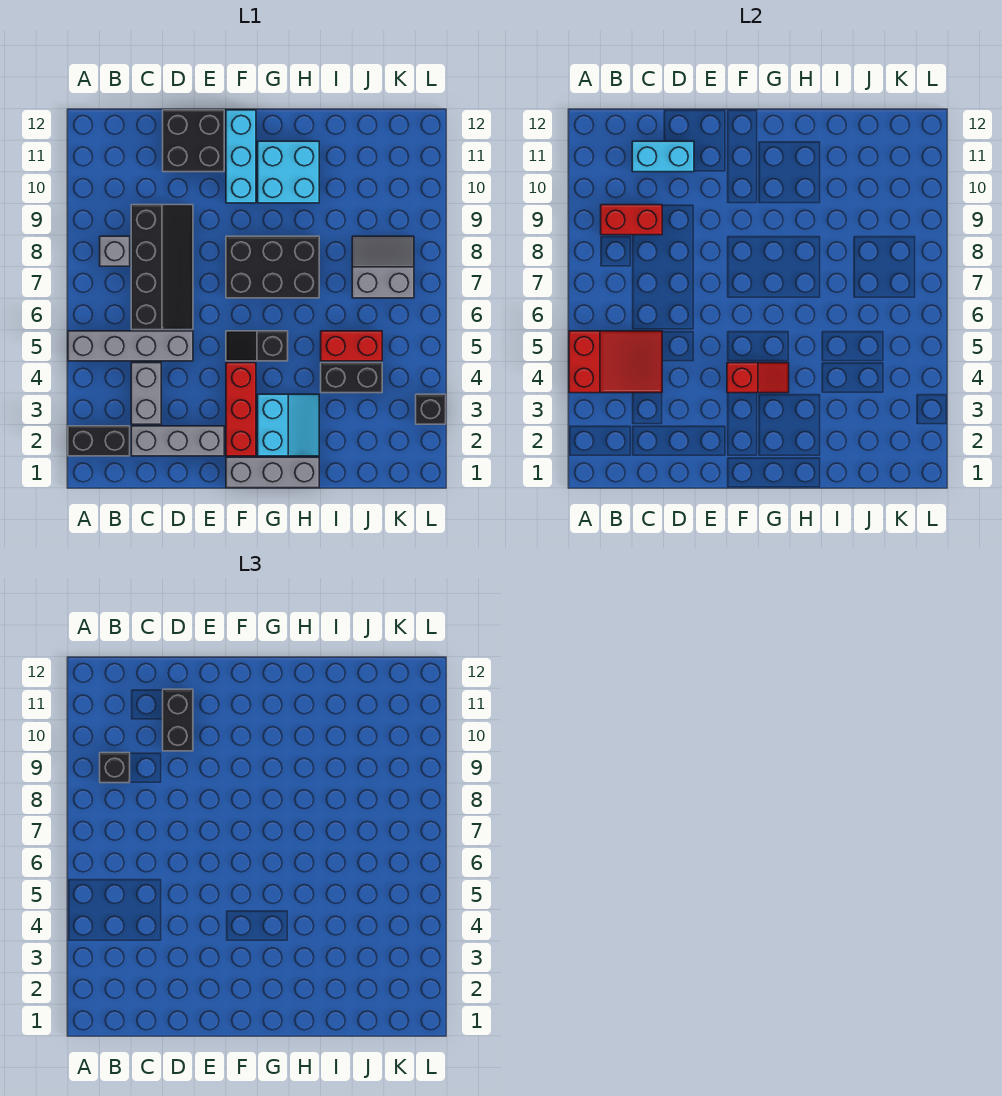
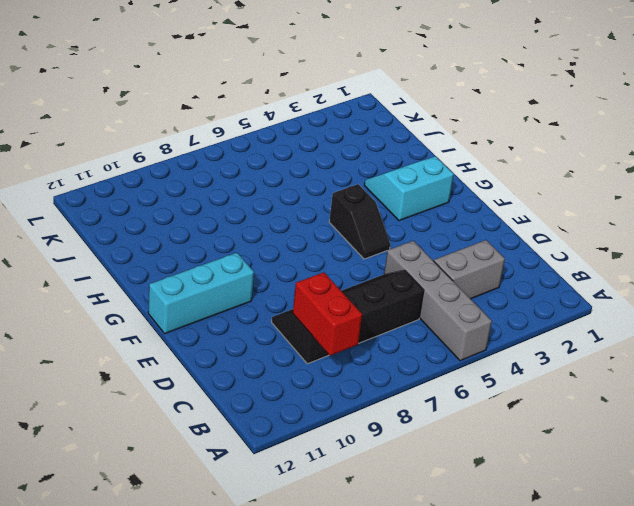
none -> black brick A2:B2 level 1
none -> grey brick B8 level 1
none -> grey brick C2:E2 level 1

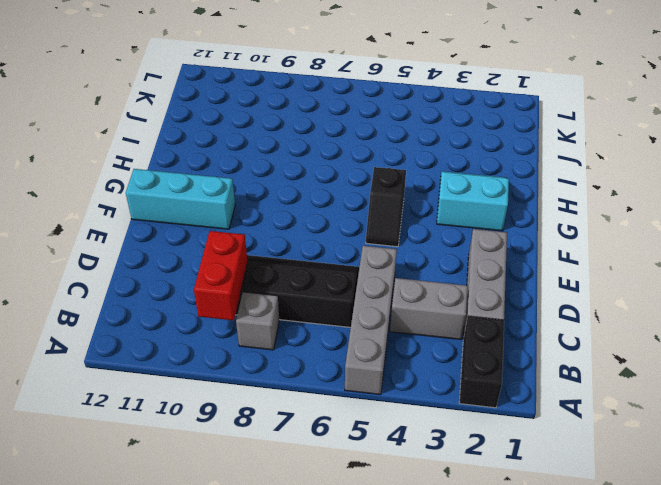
none -> black brick D11:E12 level 1
none -> grey brick F1:H1 level 1
none -> red brick F2:F4 level 1

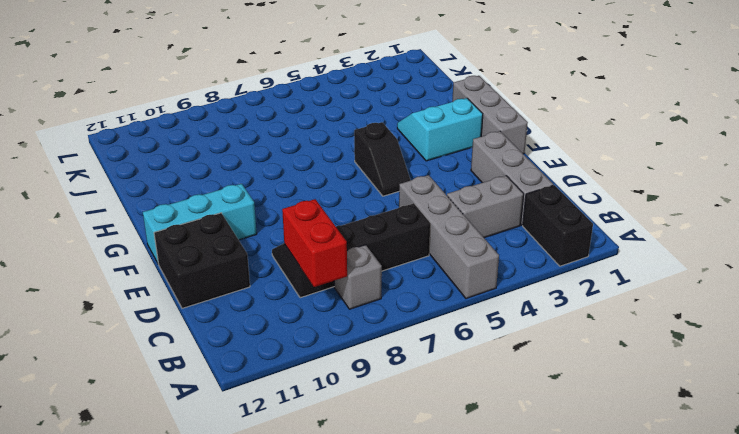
none -> red brick F2:F4 level 1
none -> black brick F7:H8 level 1
none -> cyan brick G10:H11 level 1

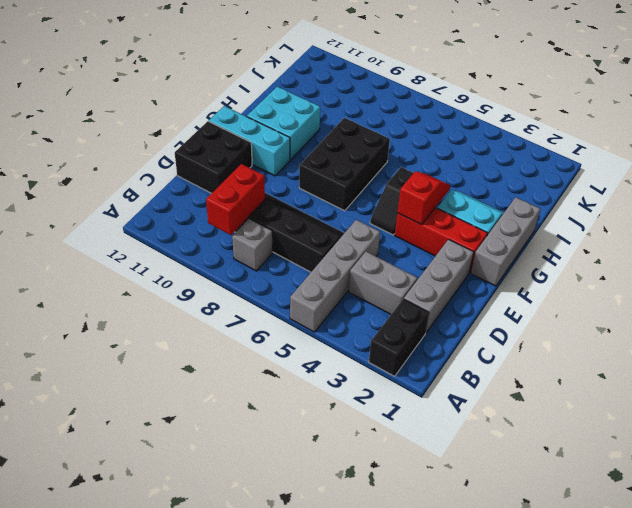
none -> black brick I4:J4 level 1
none -> red brick I5:J5 level 1
none -> grey slope J7:K8 level 1 top 7

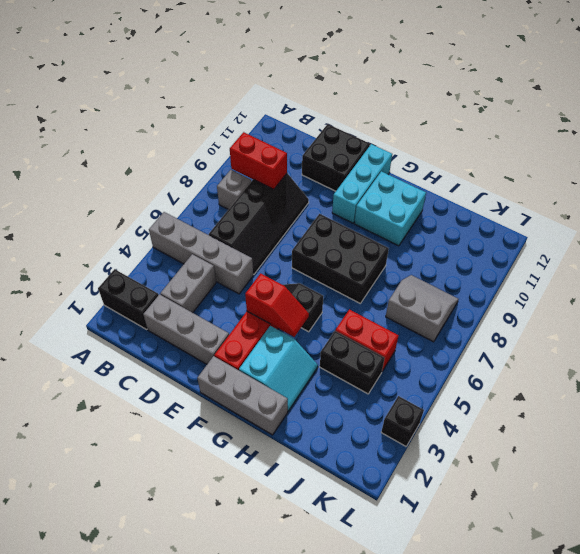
none -> red slope A4:C5 level 2 top A
none -> cyan brick C11:D11 level 2
none -> black brick B9 level 3

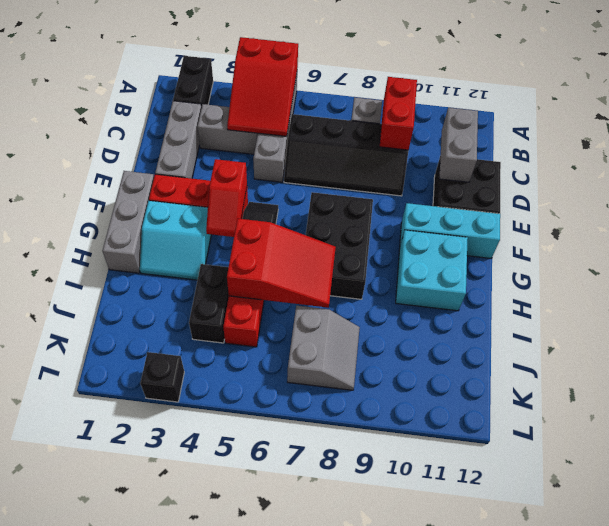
grey brick C11:D11 level 2 -> cyan brick C11:D11 level 2
red slope H5:I7 level 2 top 5 -> none
none -> black brick B9 level 3
none -> black brick D10:D11 level 3

